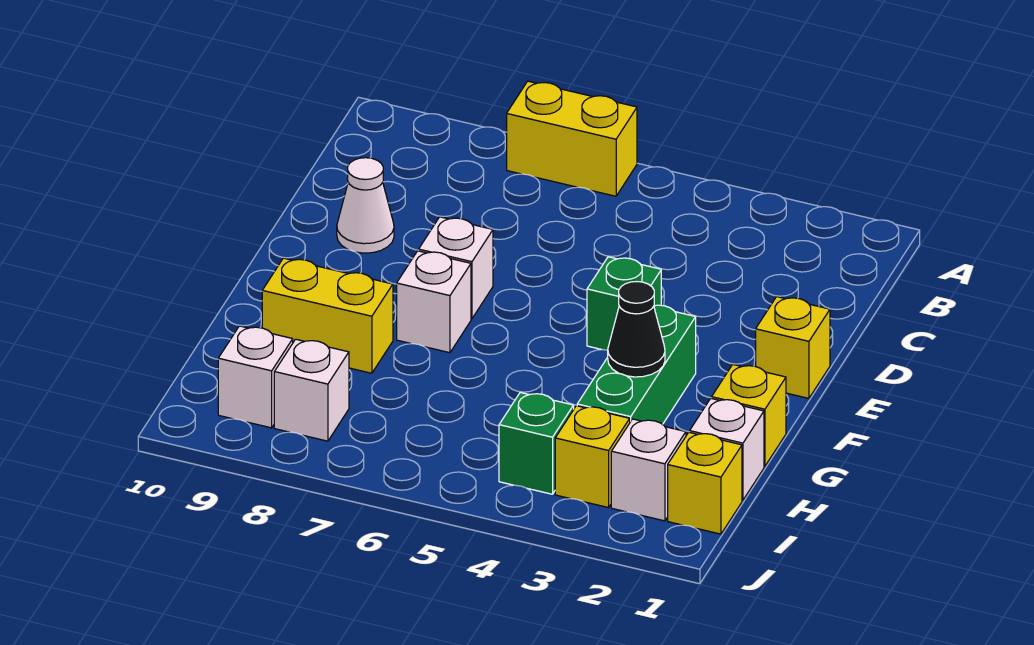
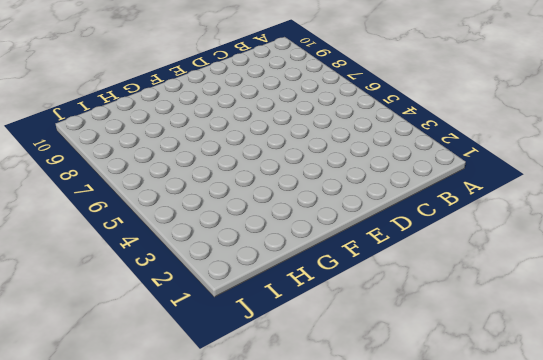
none -> yellow brick A6:A7 level 1
none -> white cone D9 level 1
none -> yellow brick E1 level 1

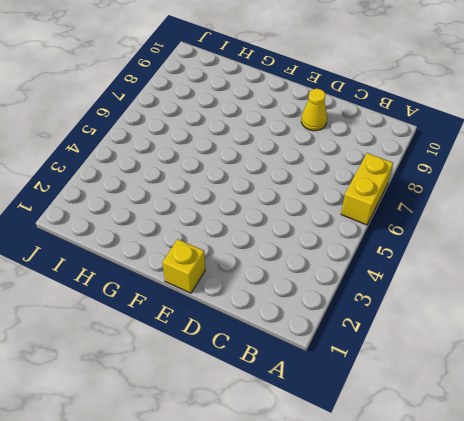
yellow cone D9 level 1 -> white cone D9 level 1
none -> green brick E4 level 1
none -> white brick E7 level 1
none -> green brick F3:H3 level 1

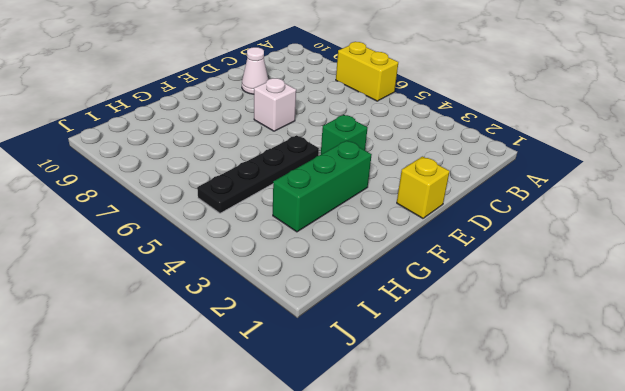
black plate F5:I5 level 1 -> none
none -> white brick F7 level 1
none -> yellow brick G1 level 1
none -> yellow brick G8:G9 level 1

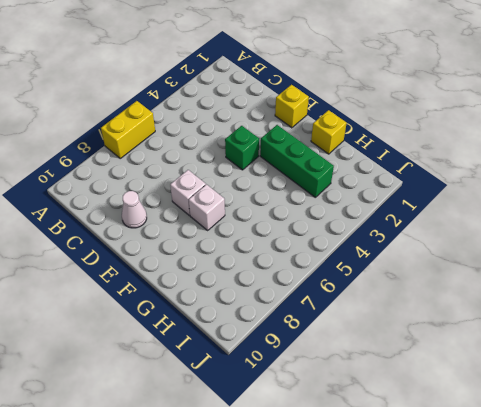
none -> yellow brick G8:G9 level 1
none -> white brick H1 level 1
none -> yellow brick I1 level 1

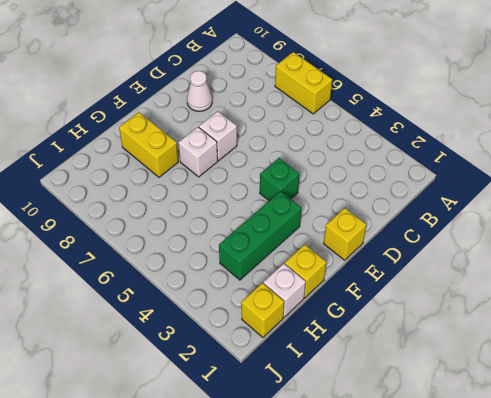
none -> white brick I2 level 1
none -> yellow brick I3 level 1
none -> green brick I4 level 1

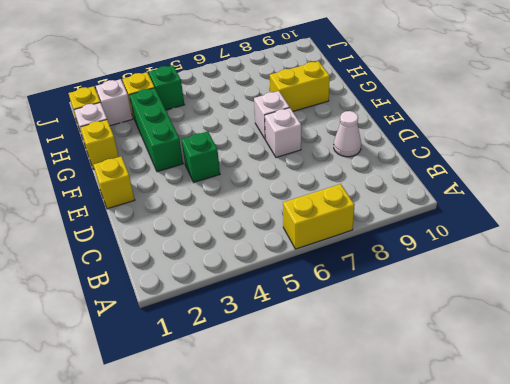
none -> white brick I8 level 1
none -> white brick I9 level 1
none -> black cone G3 level 2

